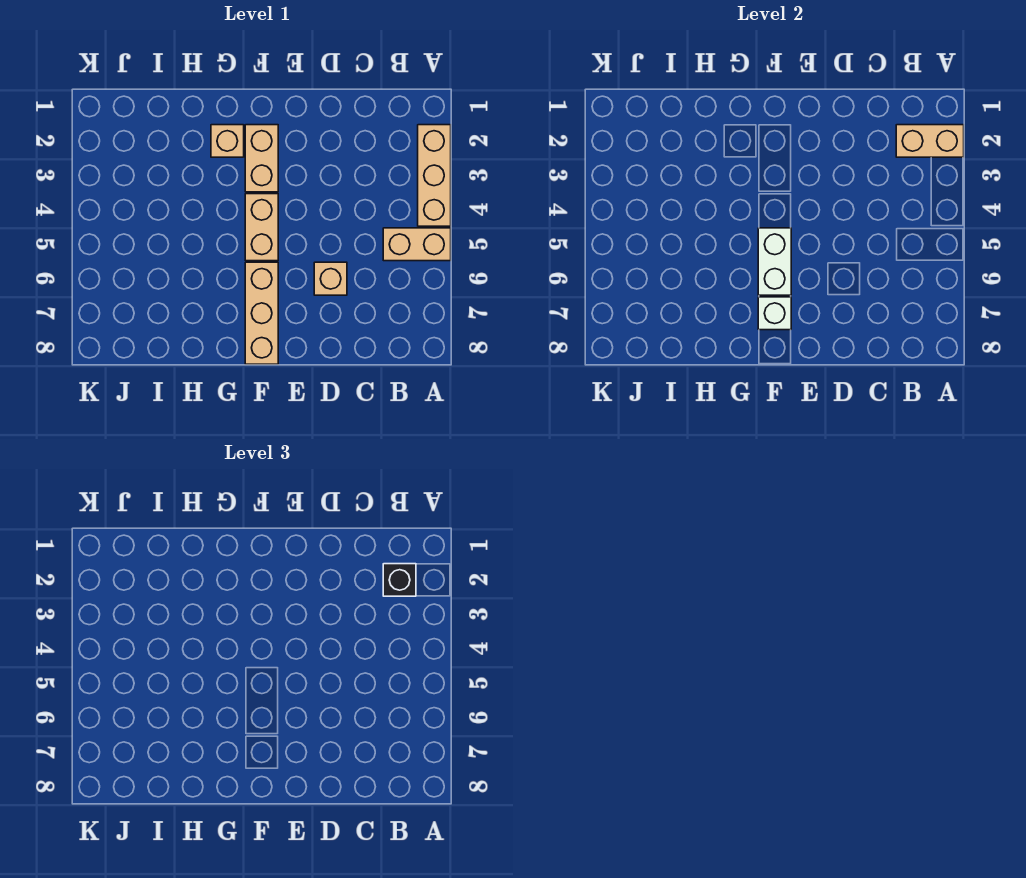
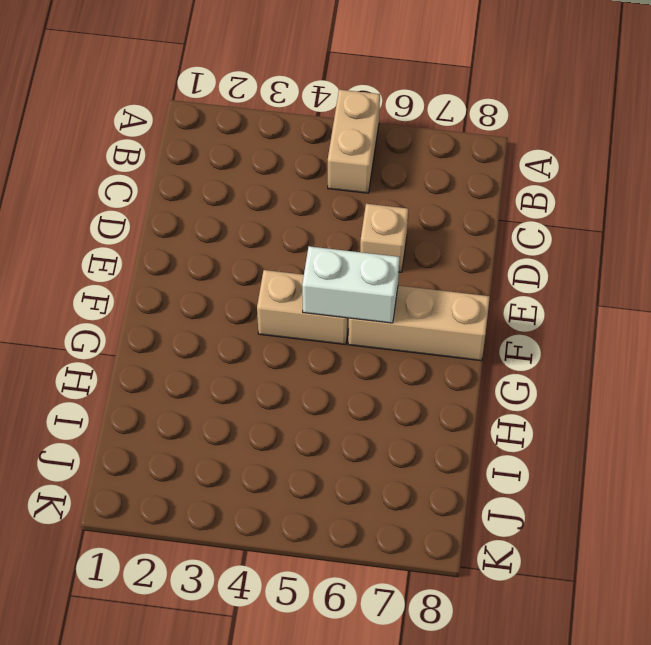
none -> tan brick A2:A4 level 1
none -> tan brick F2:F3 level 1

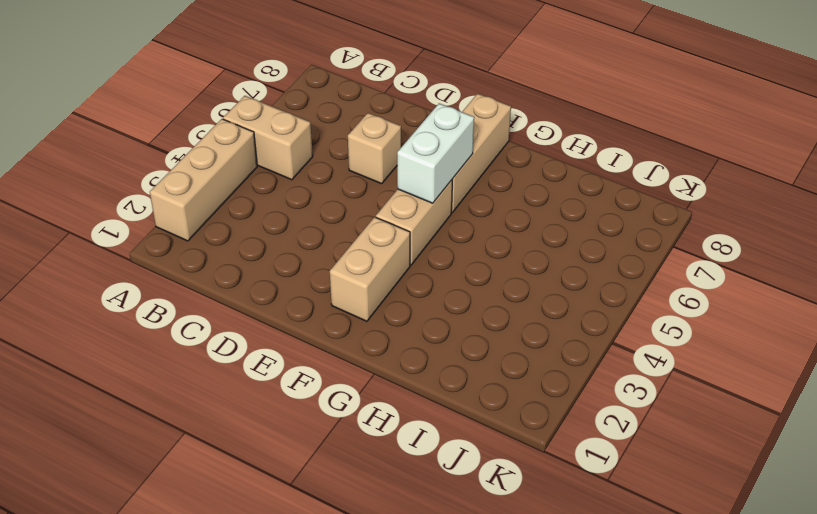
none -> tan brick G2 level 1
none -> tan brick A2:B2 level 2

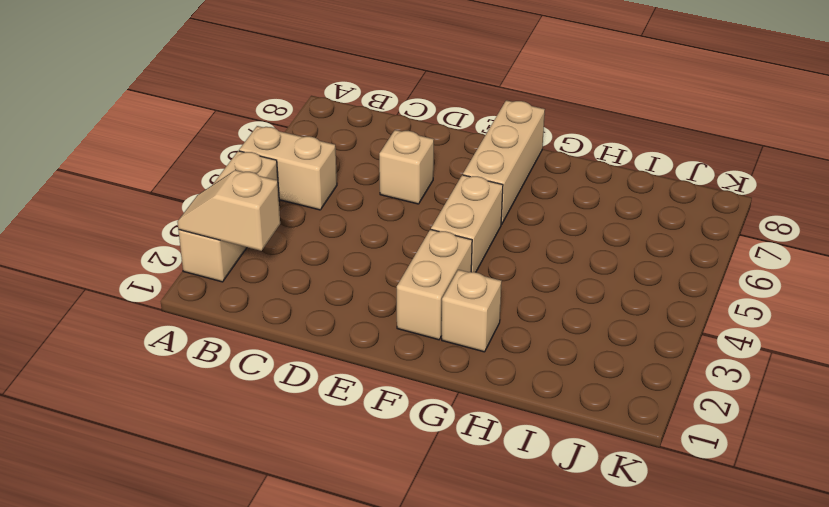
tan slope A2:B2 level 2 top B -> tan brick A2:B2 level 2
none -> white brick F5:F6 level 2
none -> white brick F7 level 2

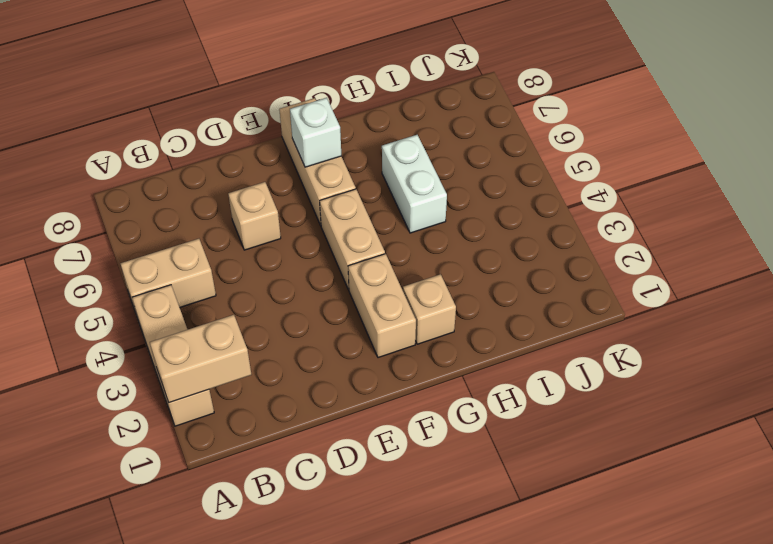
white brick H5:H6 level 1 -> white brick F5:F6 level 2
none -> black brick B2 level 3

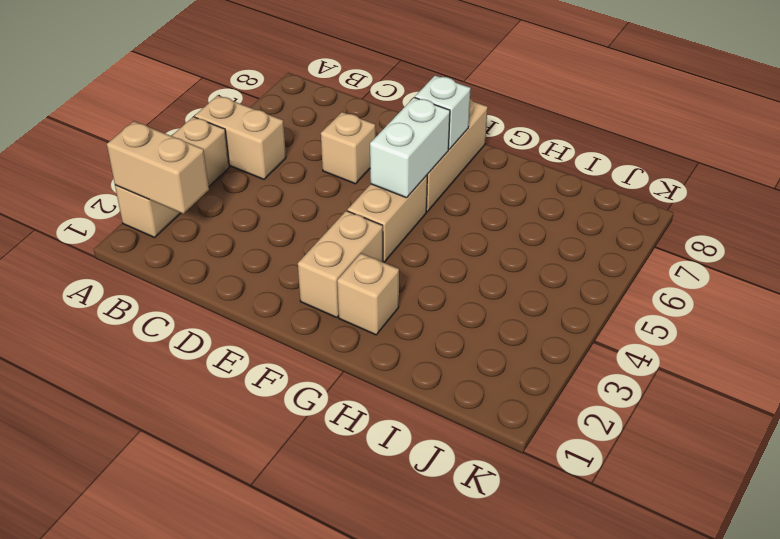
none -> black brick B2 level 3

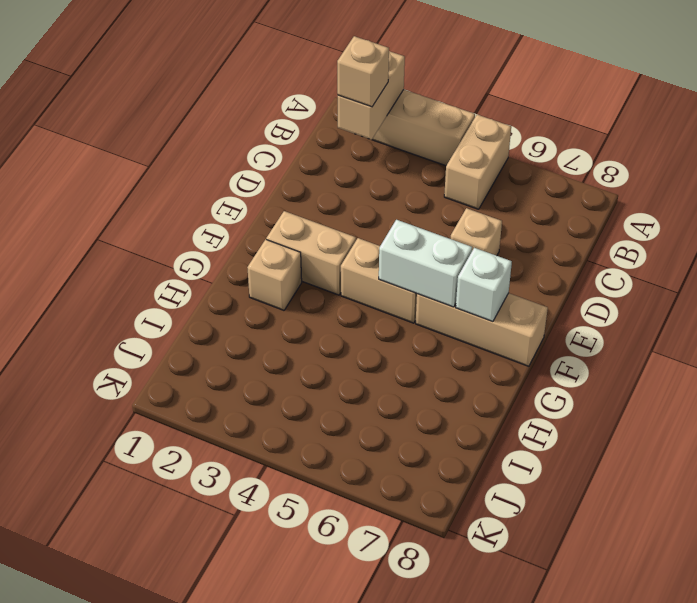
tan brick B2 level 3 -> black brick B2 level 3

